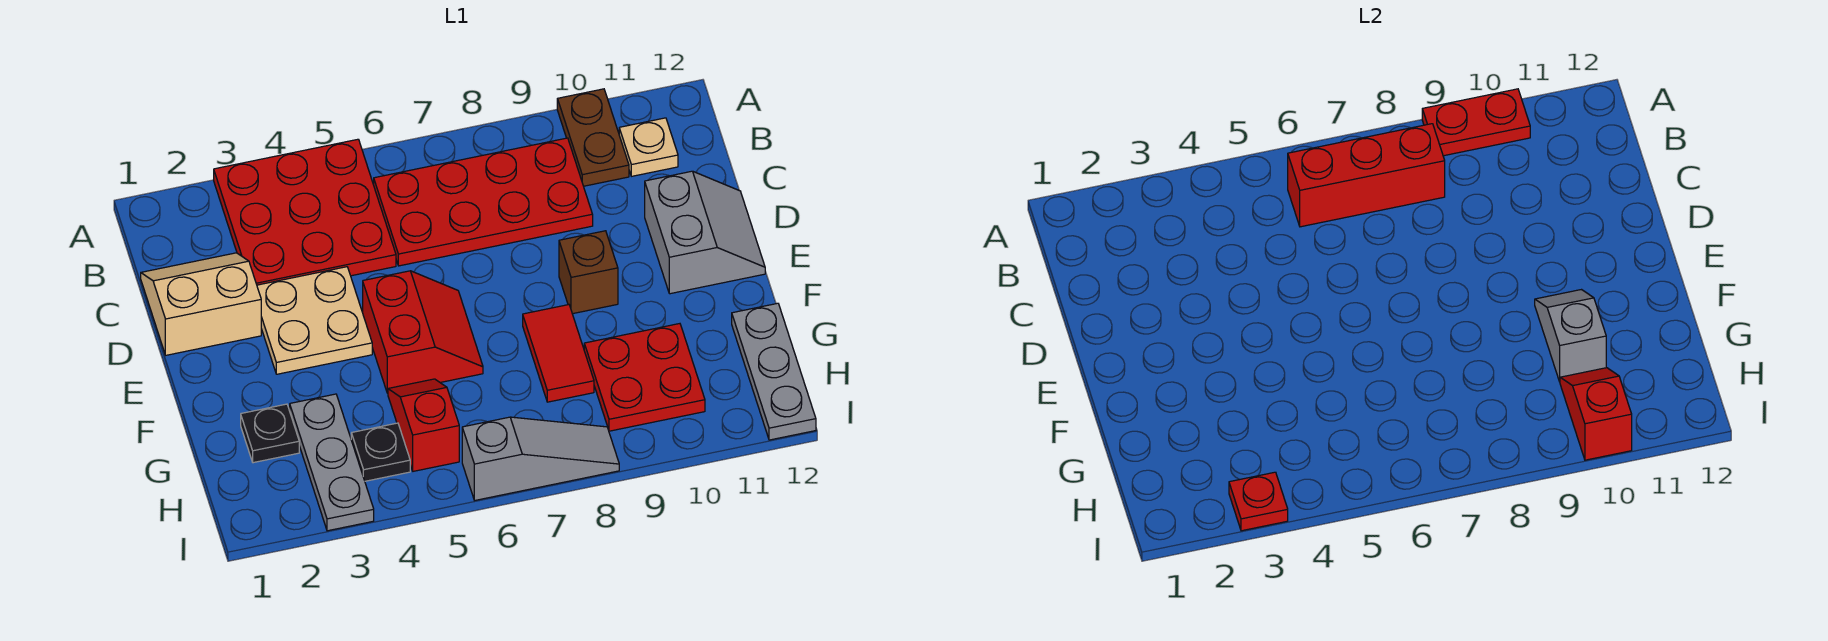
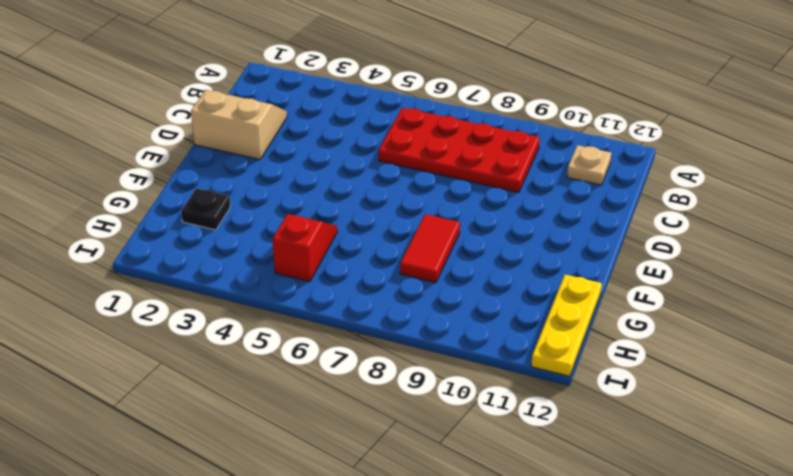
yellow plate G12:I12 level 1 -> grey plate G12:I12 level 1
none -> red plate A3:C5 level 1
none -> brown plate A10:B10 level 1
none -> tan plate D3:E4 level 1

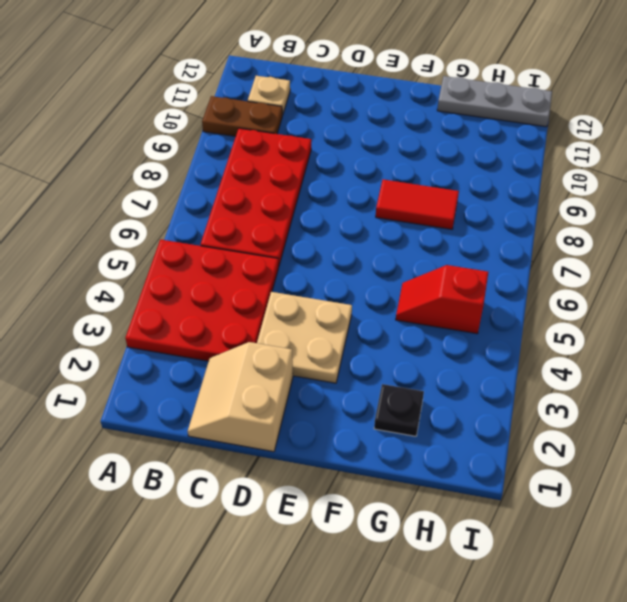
none -> grey slope D11:E12 level 1 top 11
none -> red slope E5:F6 level 1 top 5
none -> brown brick E9 level 1

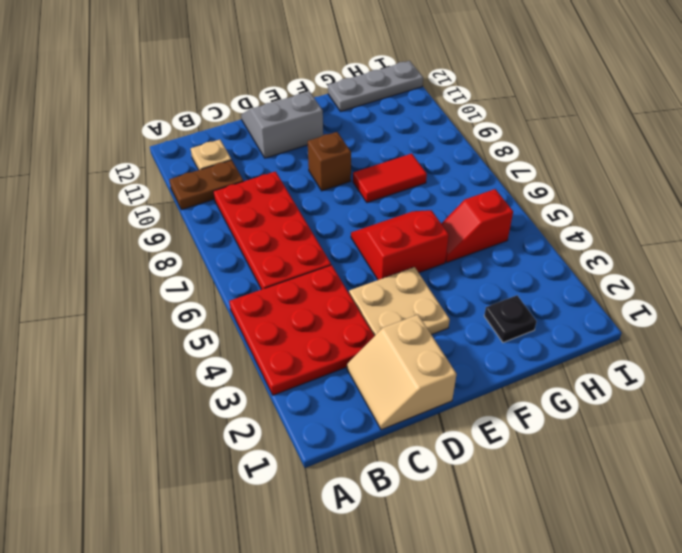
none -> grey plate G3:I3 level 1
none -> red plate G9:H10 level 1
none -> black plate H4 level 1

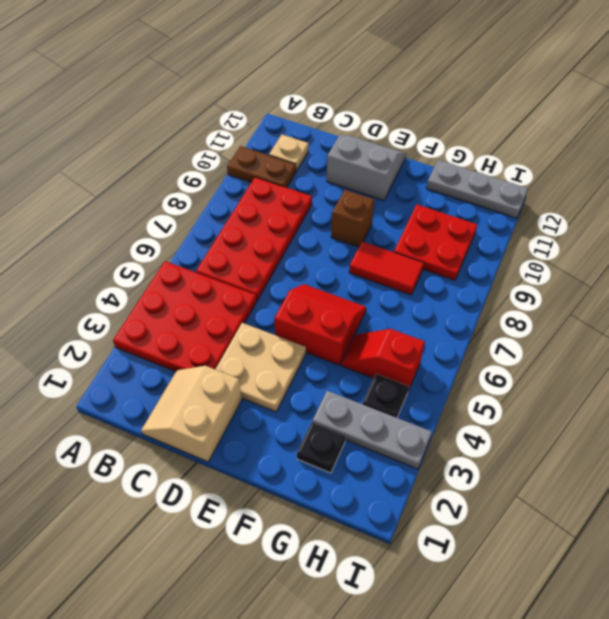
none -> grey slope I6:I8 level 1 top 6
none -> red plate A9:A10 level 2
none -> red brick B6:B8 level 2

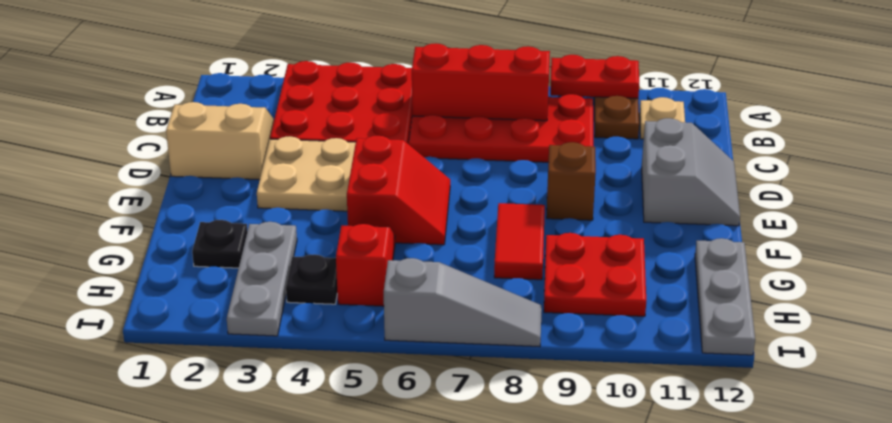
none -> grey slope F10:G10 level 2 top G
none -> red slope H10:I10 level 2 top I
none -> red plate I3 level 2

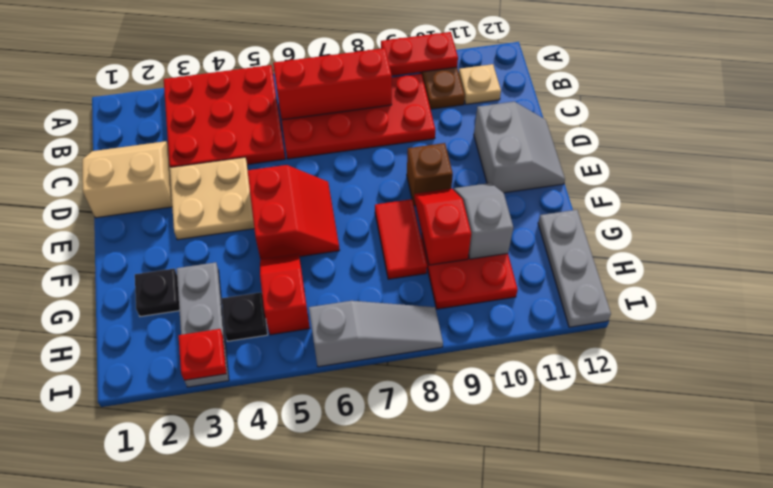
red slope F9:G9 level 2 top G -> red slope H10:I10 level 2 top I

